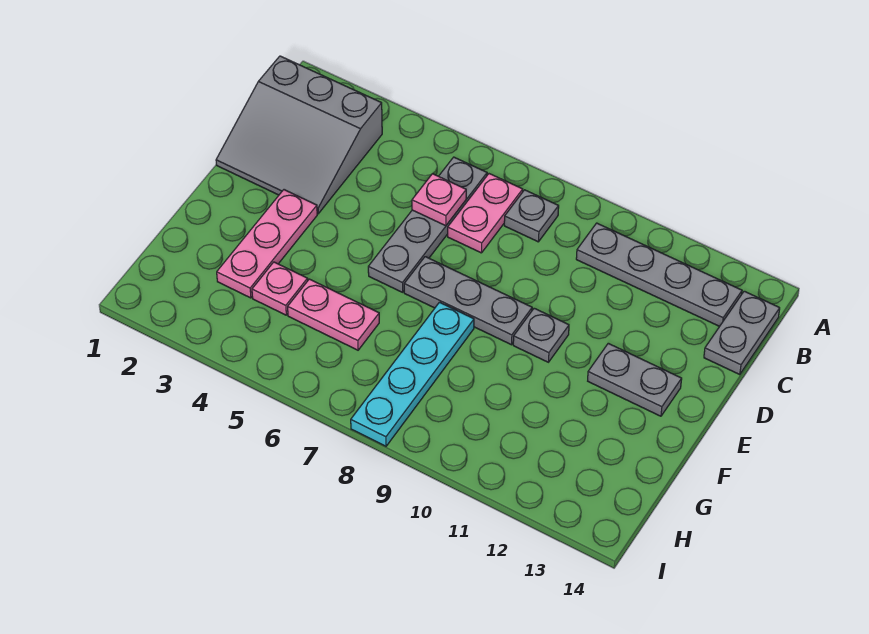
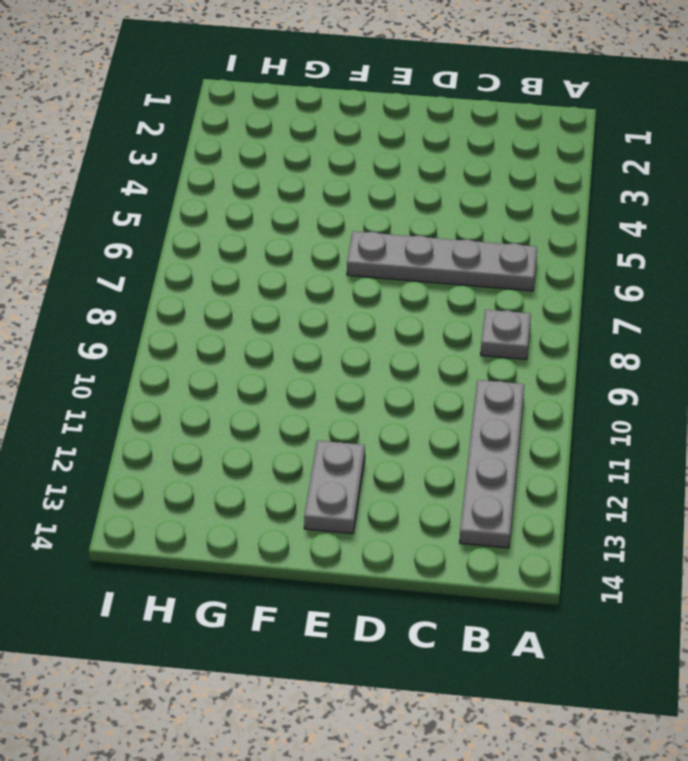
none -> grey slope B1:D3 level 1 top B
none -> pink plate B7:C7 level 1
none -> grey plate B14:C14 level 1

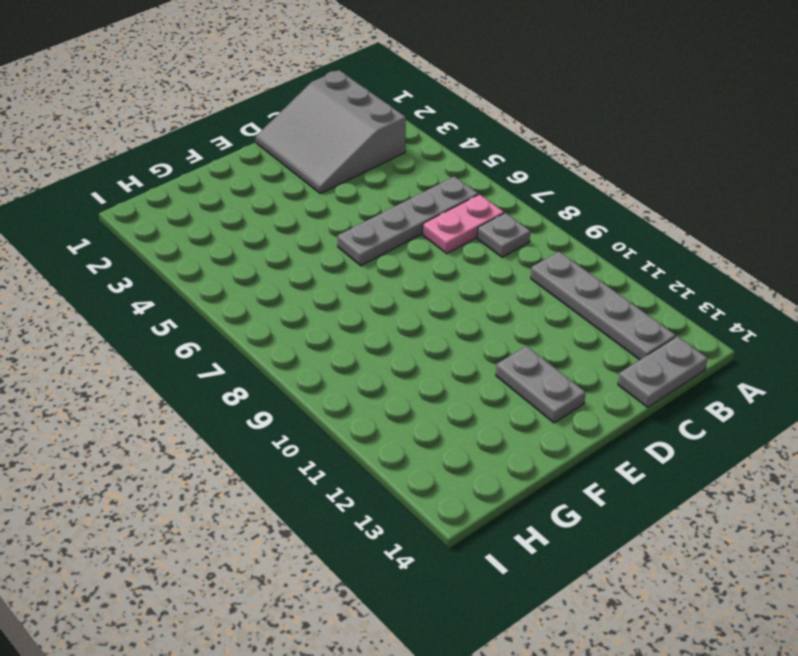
none -> pink plate E3:G3 level 1
none -> grey plate E7:E9 level 1
none -> grey plate E10 level 1

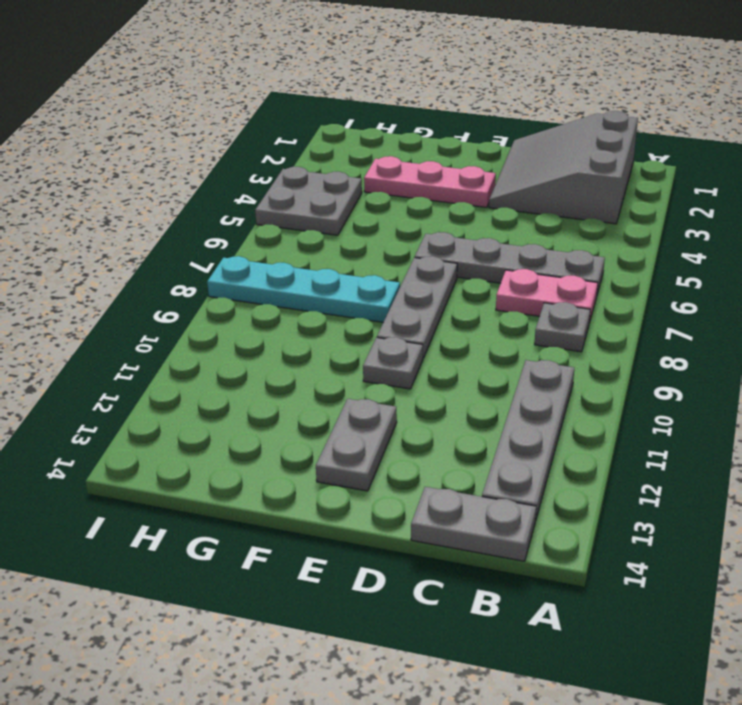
grey plate H4:I5 level 1 -> none
none -> pink plate G4 level 1
none -> pink plate G5:G6 level 1
none -> pink plate C6 level 2

